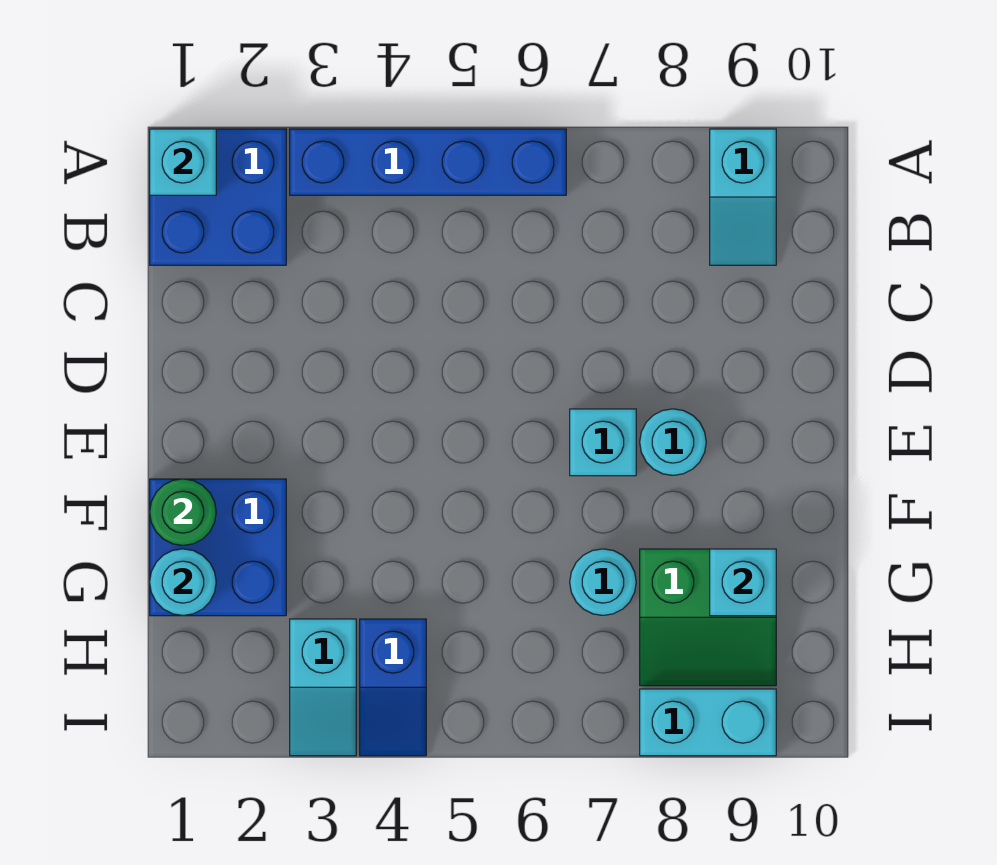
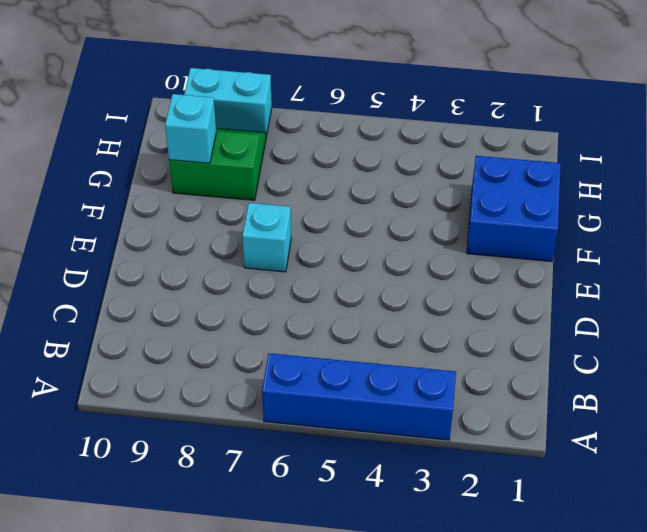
none -> blue brick A1:B2 level 1
none -> cyan slope A9:B9 level 1 top A
none -> cyan round brick E8 level 1

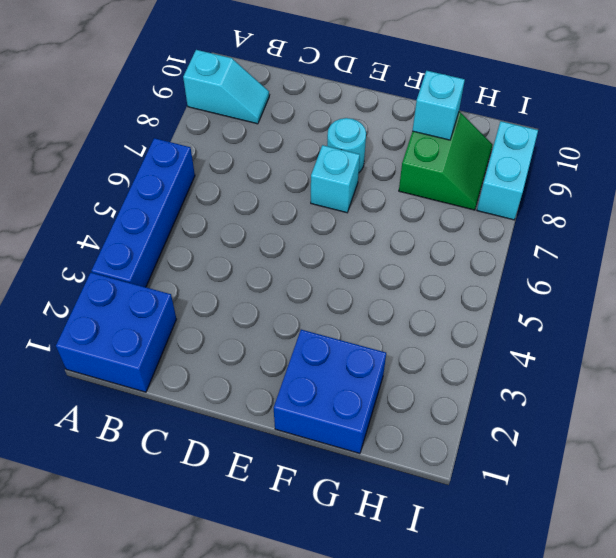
none -> cyan round brick G7 level 1
none -> cyan slope H3:I3 level 1 top H
none -> blue slope H4:I4 level 1 top H

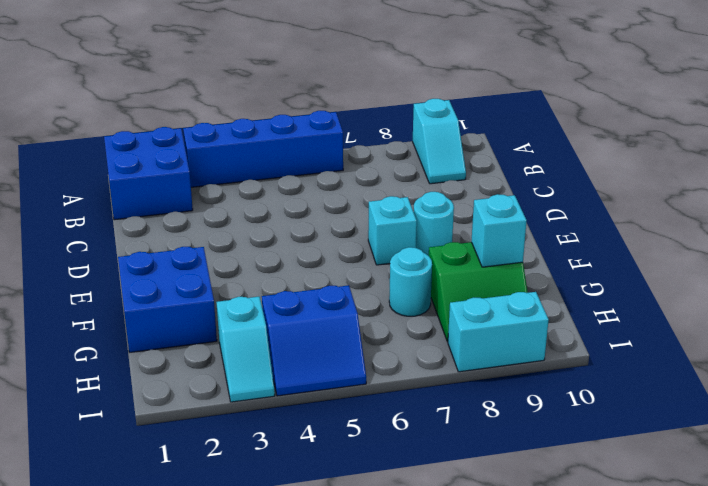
blue slope H4:I5 level 1 top H -> blue slope H4:I4 level 1 top H
none -> cyan brick A1 level 2
none -> green round brick F1 level 2
none -> cyan round brick G1 level 2

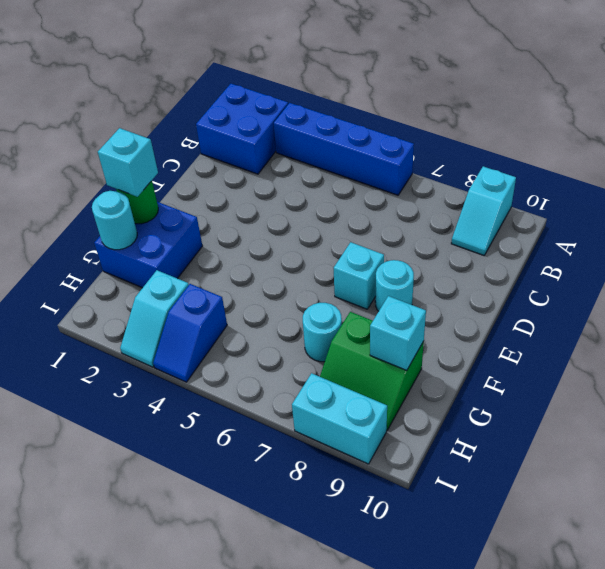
cyan brick F1 level 3 -> cyan brick A1 level 2

